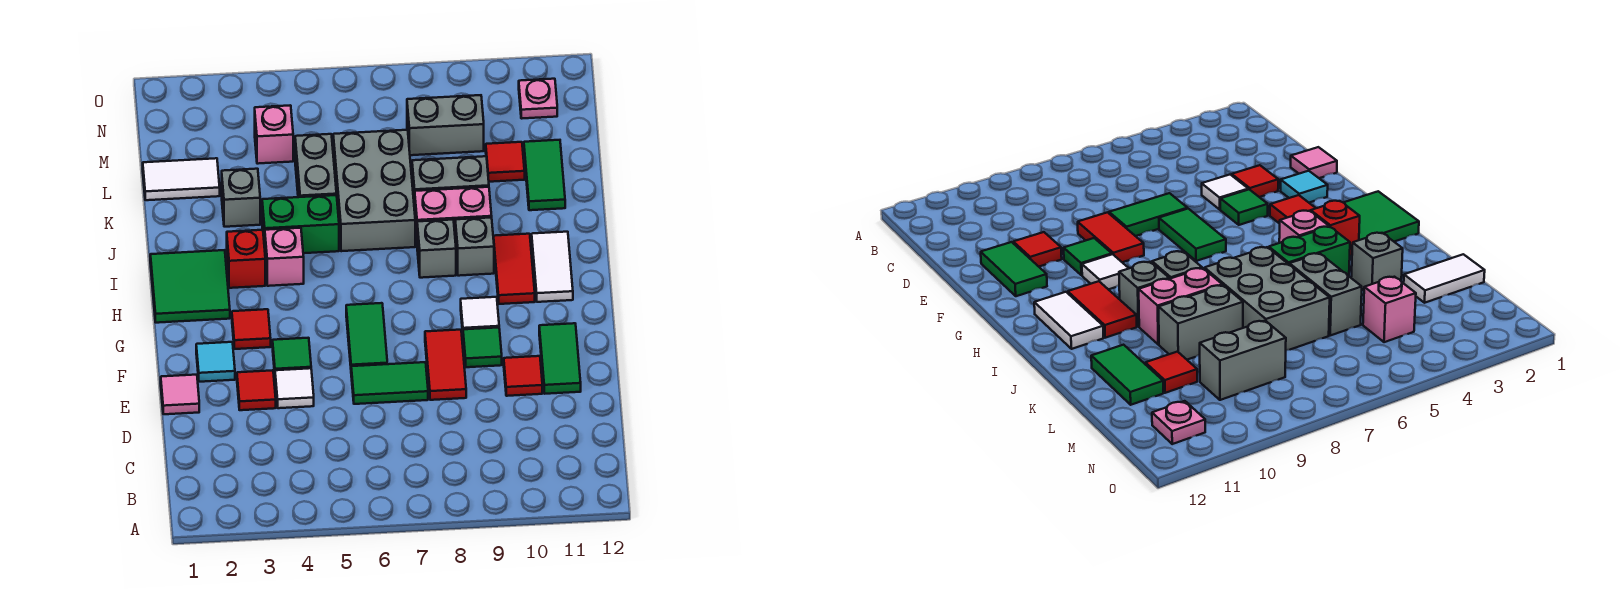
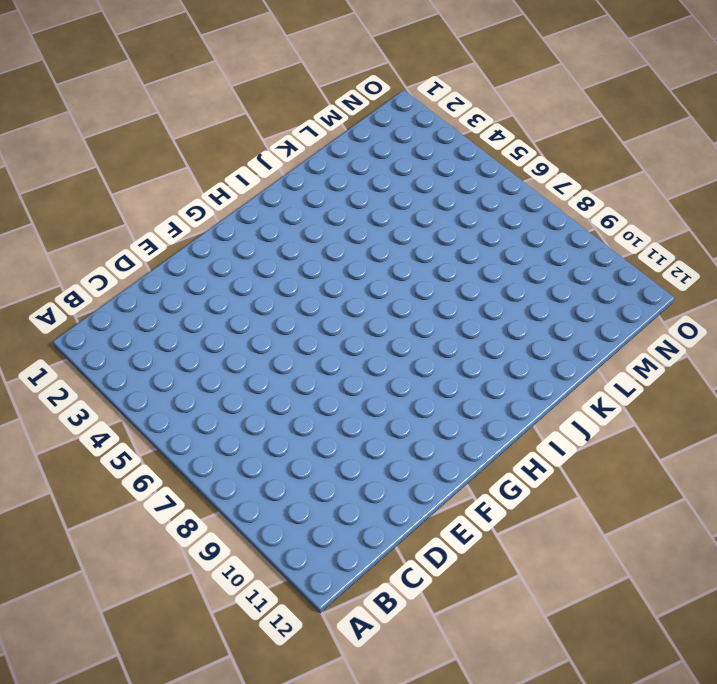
none -> pink tile E1 level 1
none -> red tile E3 level 1
none -> white tile E4 level 1
none -> green tile E6:E7 level 1

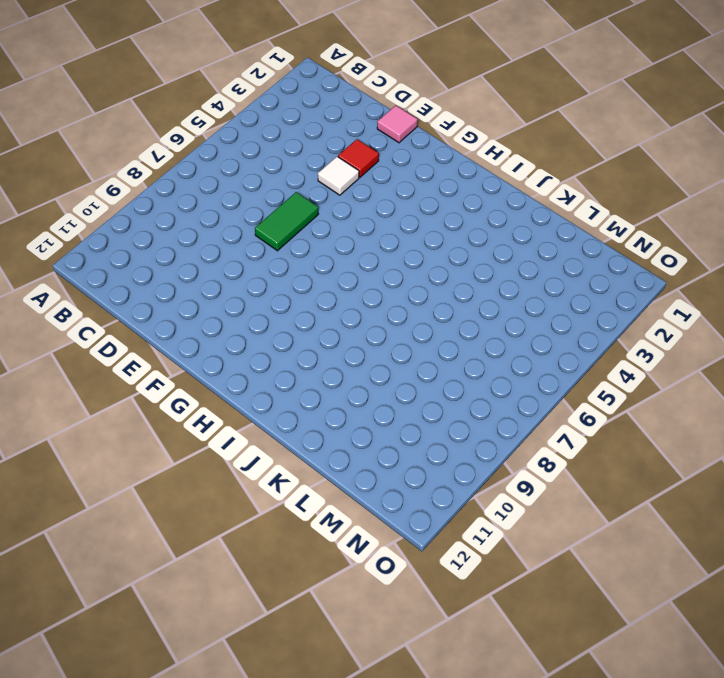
none -> red tile E8:F8 level 1
none -> red tile E10 level 1
none -> green tile E11:F11 level 1
none -> cyan tile F2 level 1

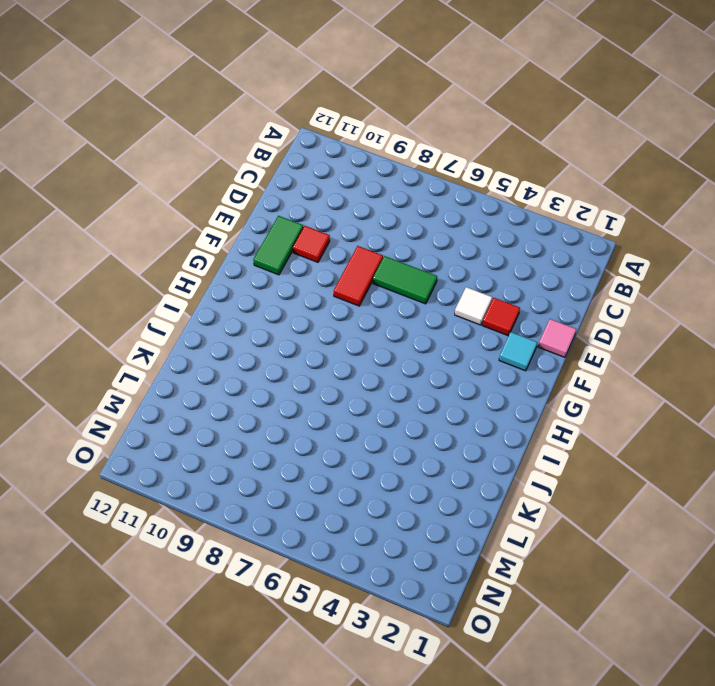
none -> green tile F4 level 1
none -> green tile F6:G6 level 1
none -> green tile F9 level 1
none -> red tile G3 level 1

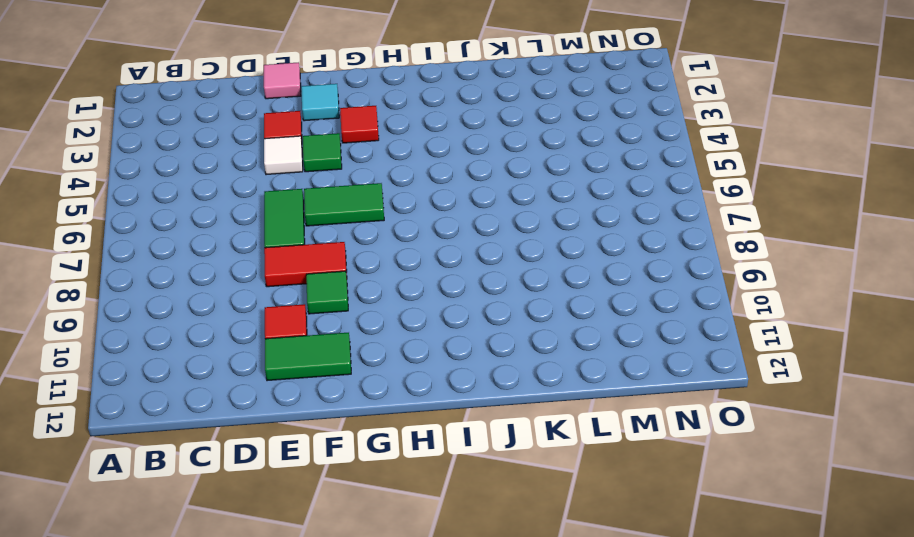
none -> white tile G9 level 1
none -> green tile H1:I2 level 1
none -> red tile H10:I10 level 1
none -> white tile H11:I11 level 1

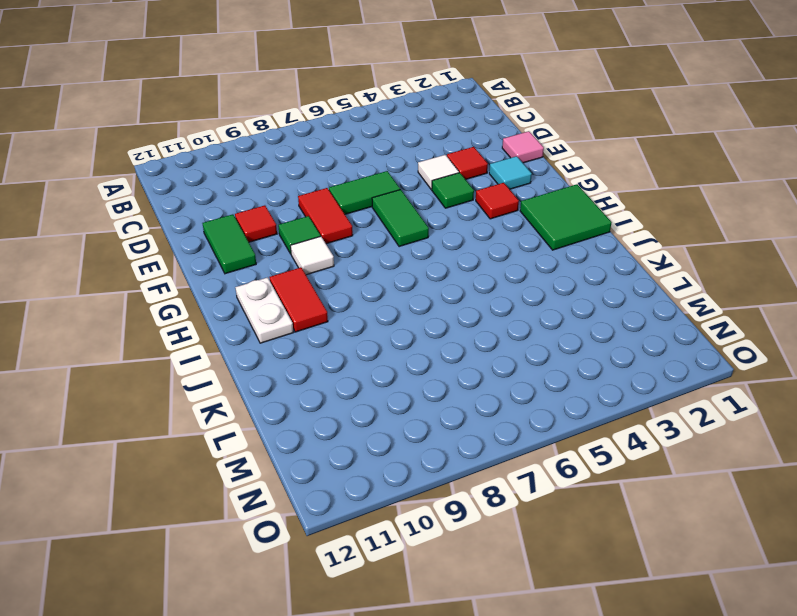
white plate H11:I11 level 1 -> white tile H11:I11 level 1
none -> red brick I3 level 1
none -> pink brick I4 level 1
none -> grey brick I8 level 1
none -> grey brick I9 level 1

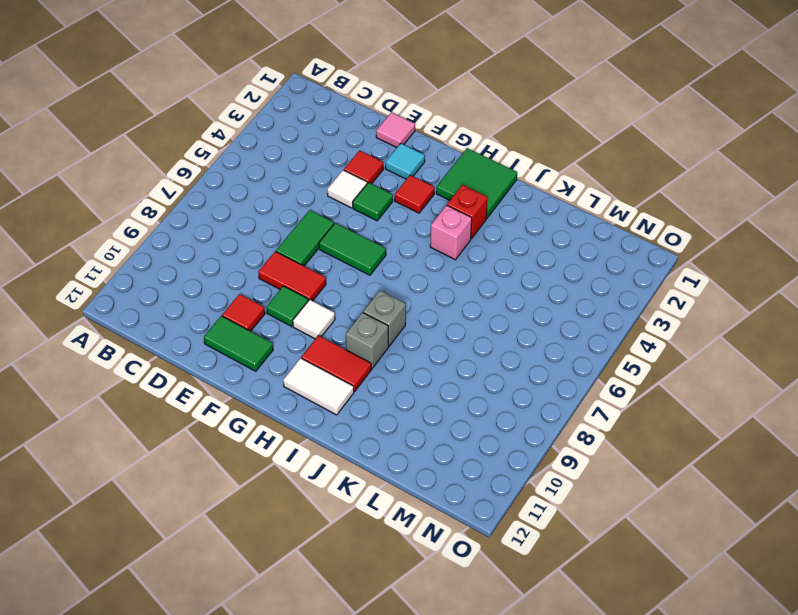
none -> green brick J4:J5 level 1
none -> grey brick J6:L7 level 1
none -> pink brick J8:J9 level 1
none -> grey brick K3 level 1

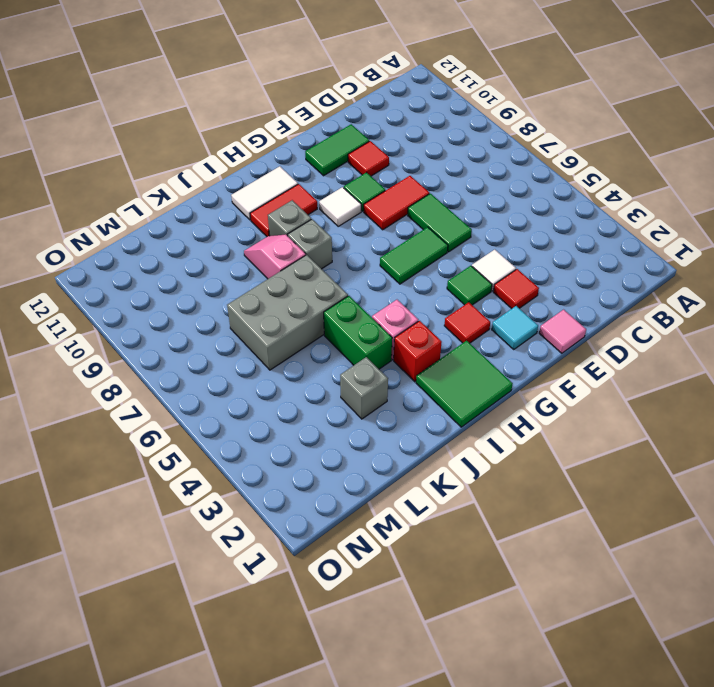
pink slope J8:J9 level 1 top 8 -> pink brick J8:J9 level 1
none -> grey brick K5:L5 level 1
none -> grey brick K8:K9 level 1
none -> green tile K11:L11 level 1
none -> white tile L1:L2 level 1

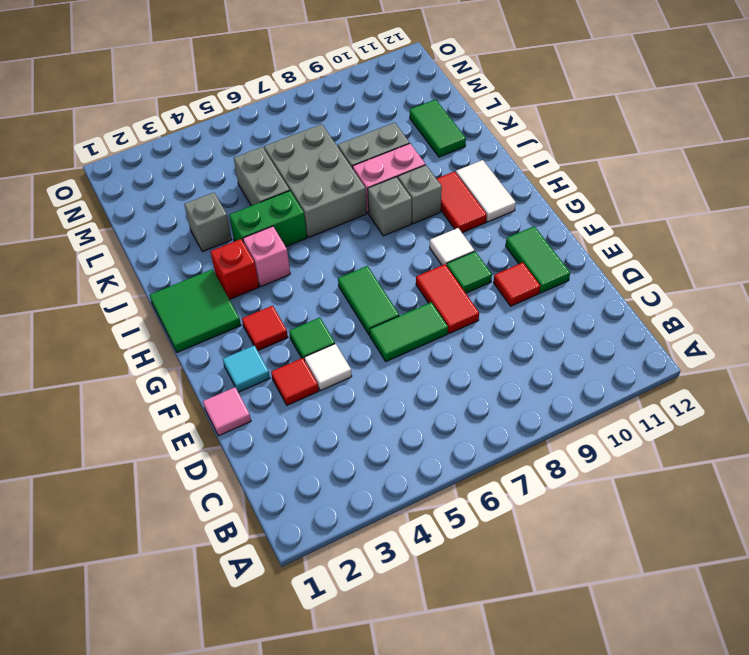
none -> white tile L1:L2 level 1
none -> red tile L10 level 1
none -> pink brick M4 level 1
none -> grey brick M8:M9 level 1

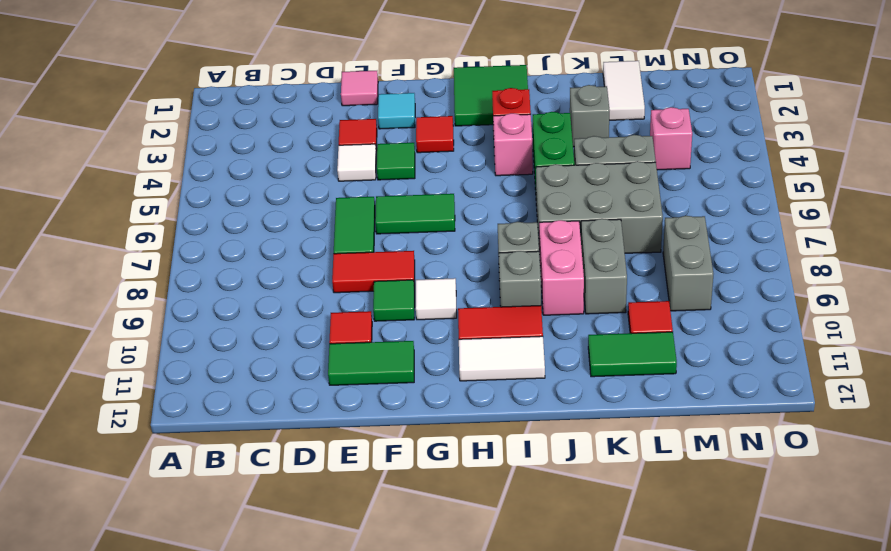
none -> pink plate N11 level 1

